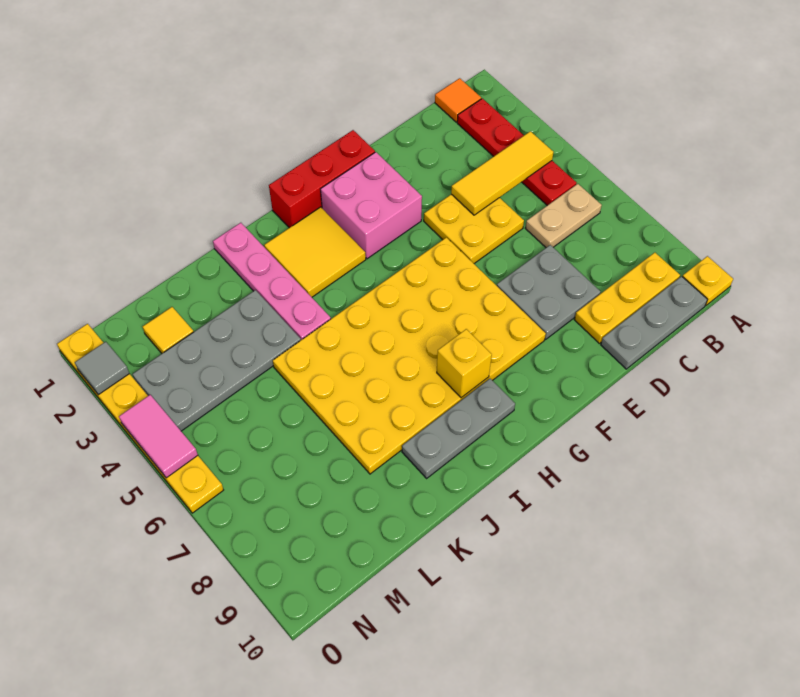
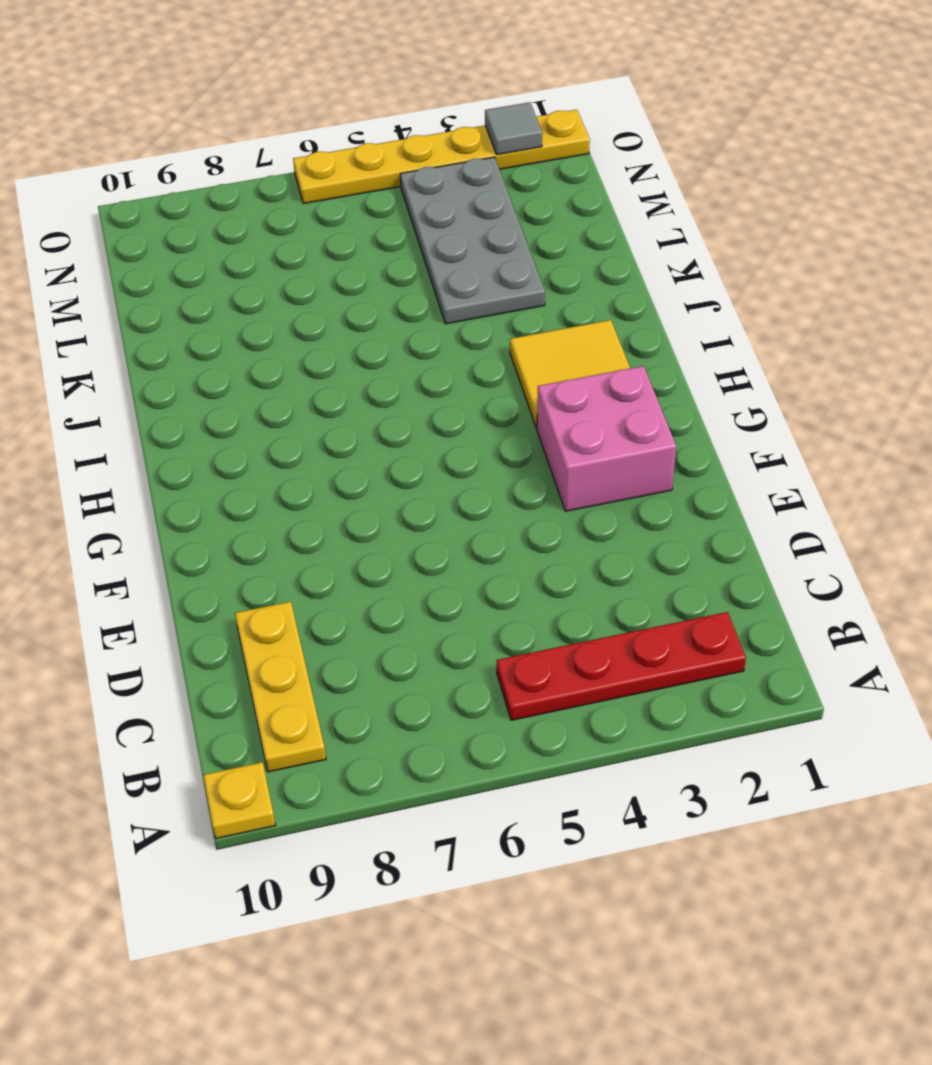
none -> orange tile B1 level 1
none -> tan plate B6:C6 level 1
none -> grey plate B10:D10 level 1

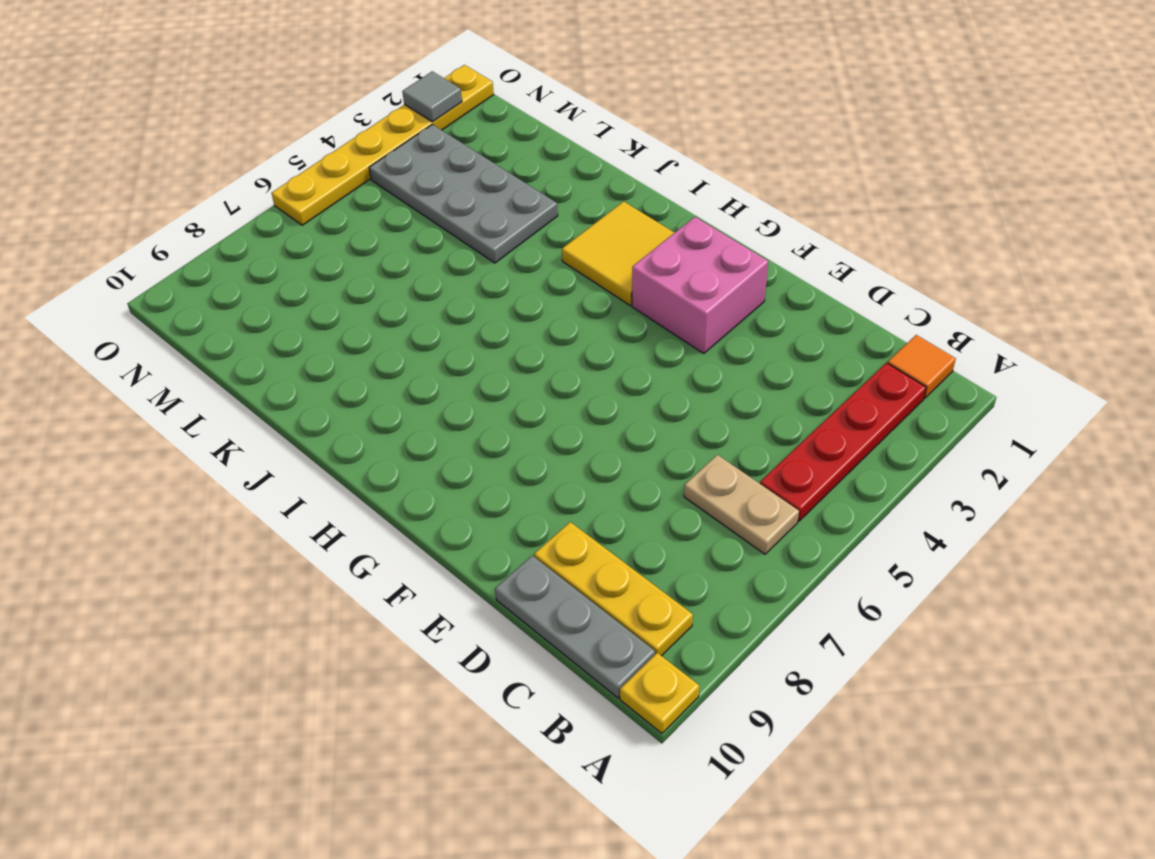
none -> yellow plate D4:E5 level 1
none -> grey plate D7:E8 level 1
none -> red brick F1:H1 level 1

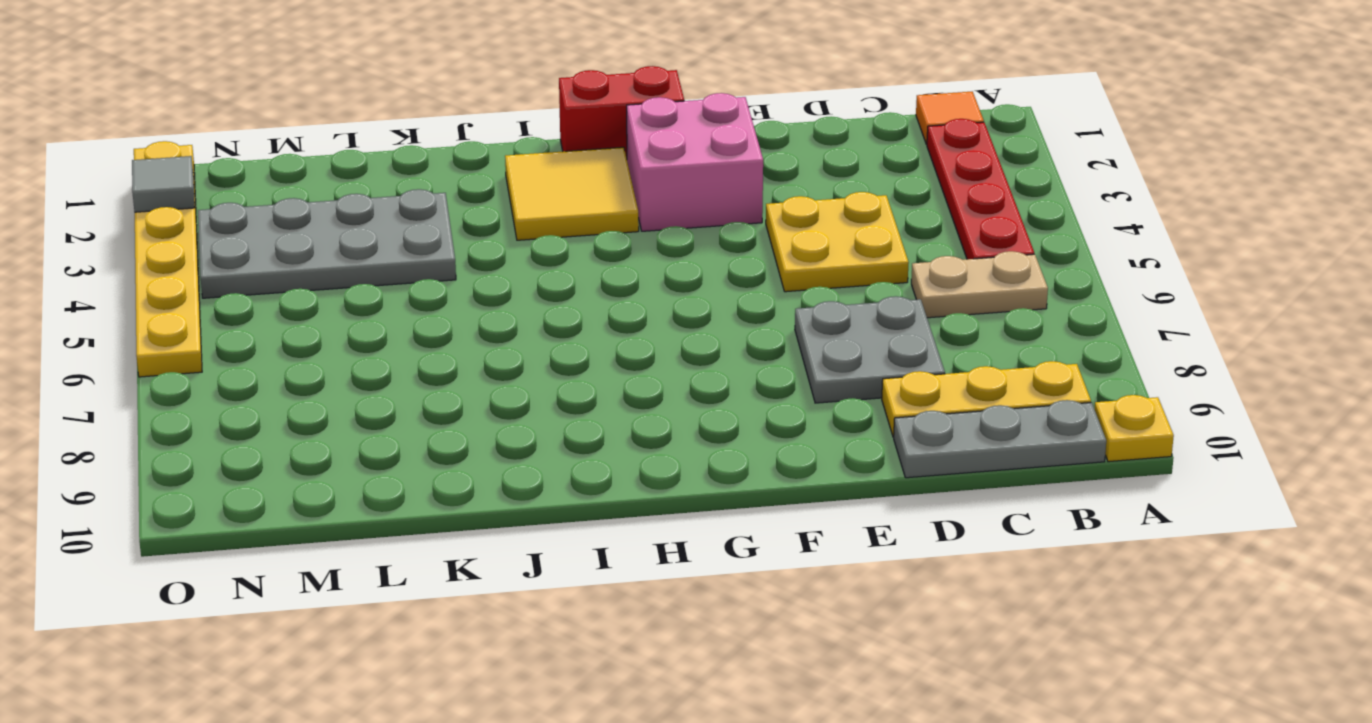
red brick G1:H1 level 1 -> red brick F1:H1 level 1
none -> yellow plate F5:K8 level 1
none -> grey plate H9:J9 level 1
none -> pink plate J1:J4 level 1

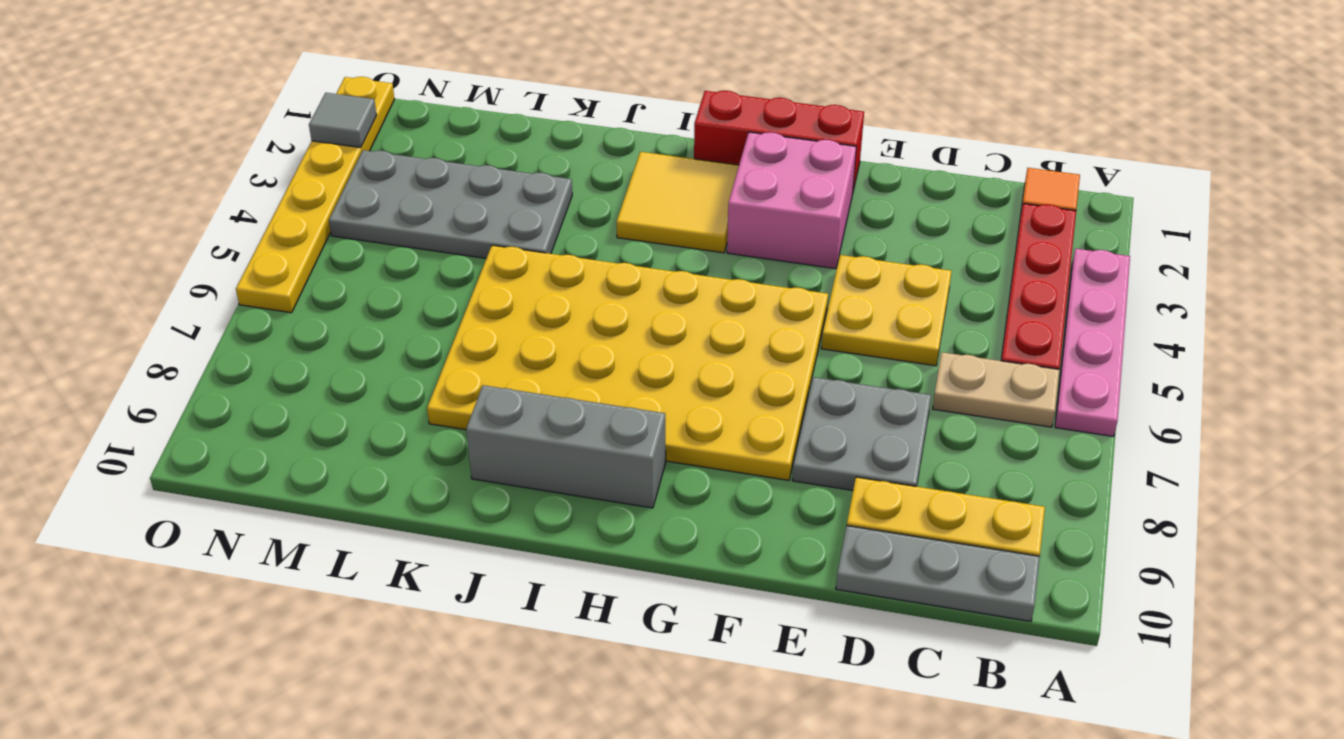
pink plate A3:A6 level 1 -> pink plate J1:J4 level 1
grey brick H9:J9 level 1 -> grey plate H9:J9 level 1
none -> yellow plate A10 level 1
none -> yellow tile M2 level 1
none -> yellow tile B4:D4 level 2

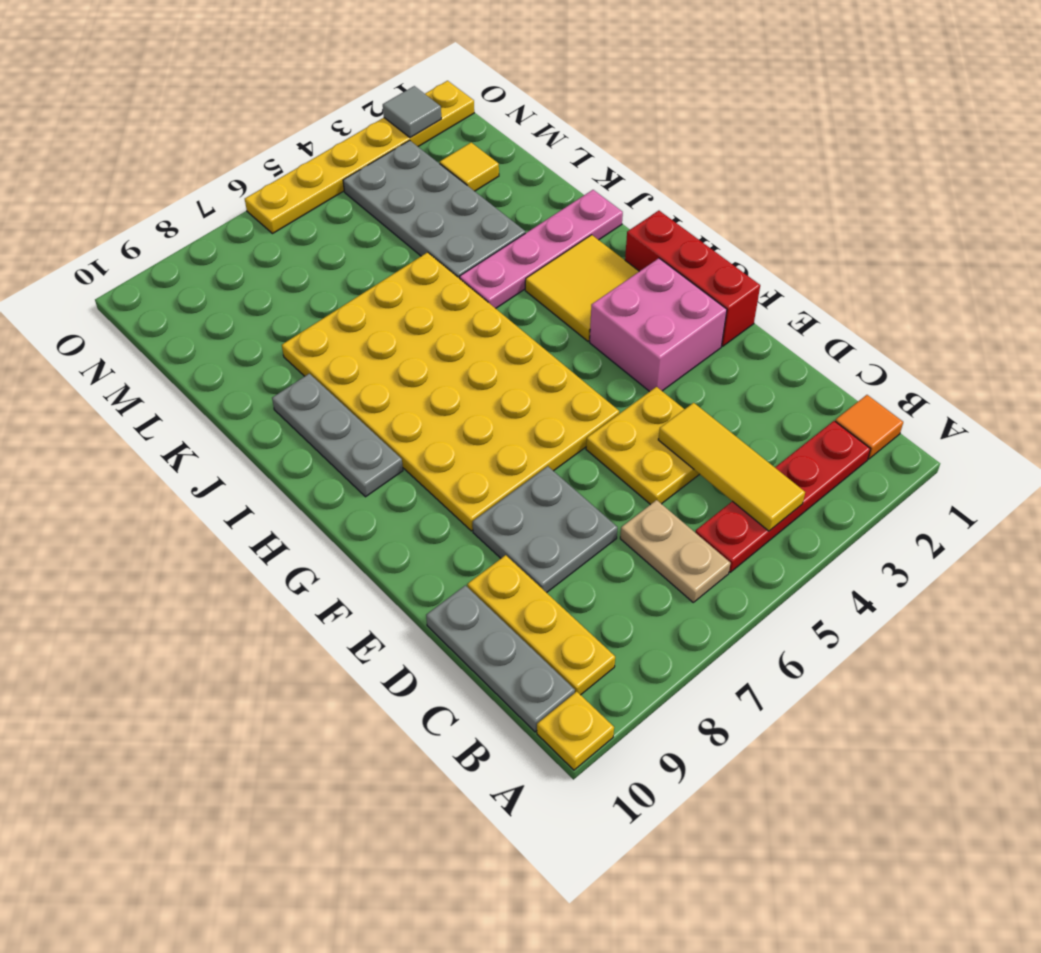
none -> yellow brick H8 level 2
none -> pink tile O4:O5 level 2

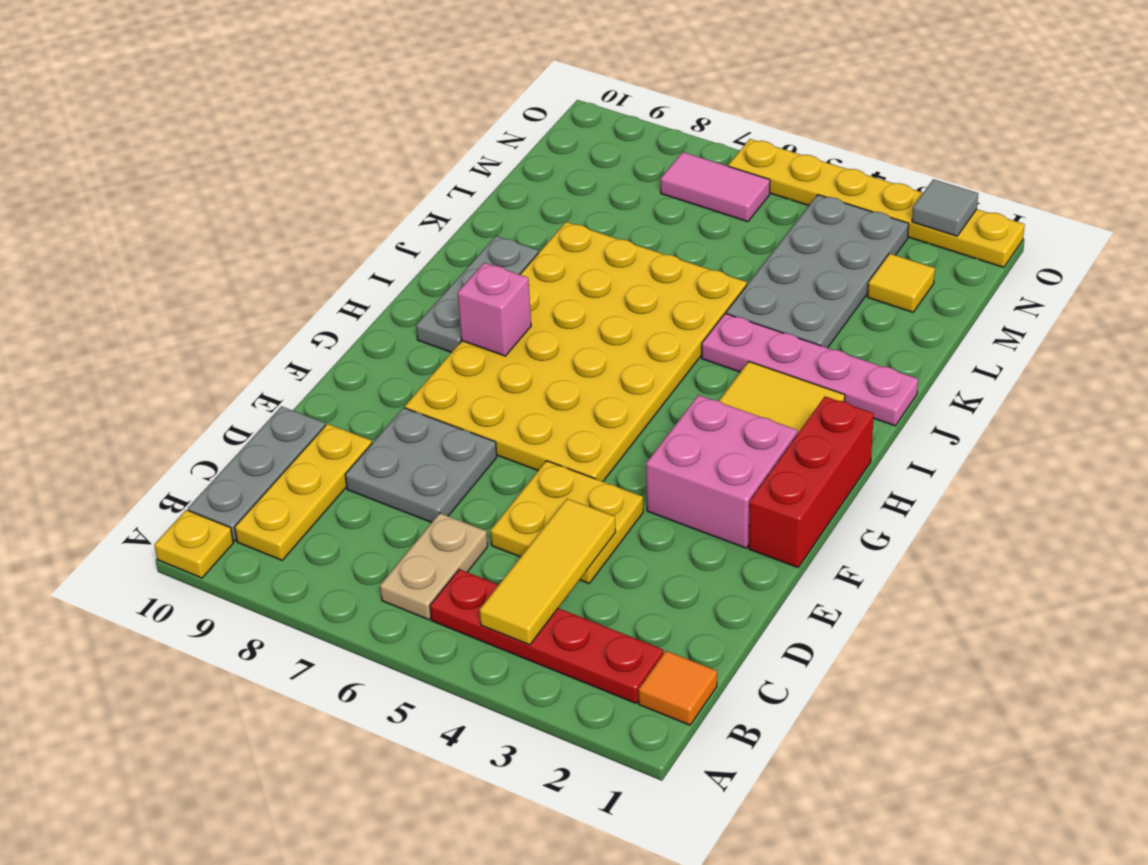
pink brick H8 level 2 -> yellow brick H8 level 2
pink tile N6:N7 level 1 -> pink tile O4:O5 level 2

